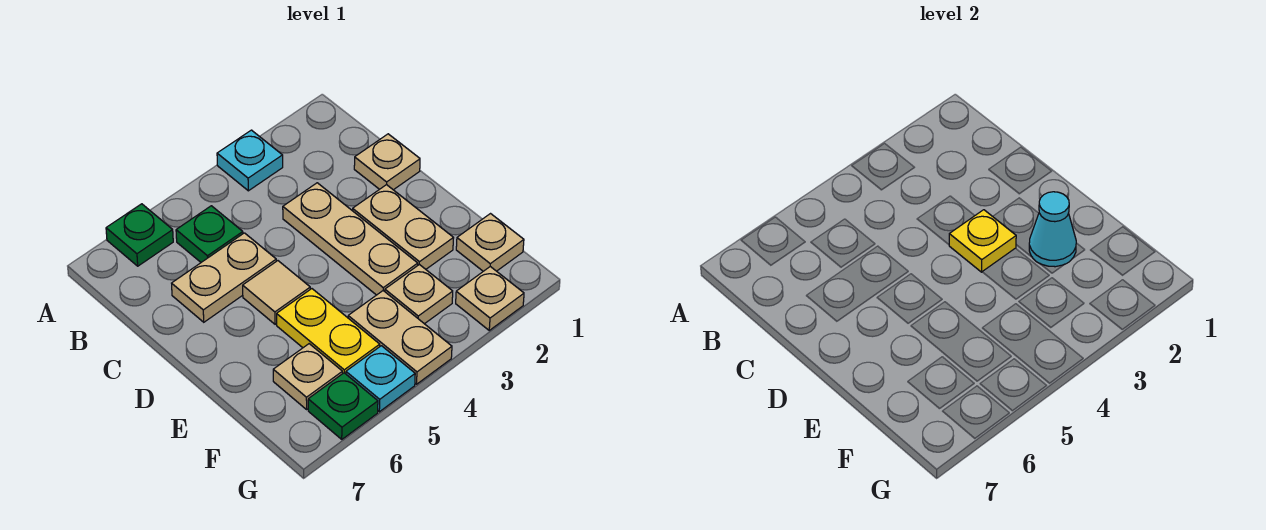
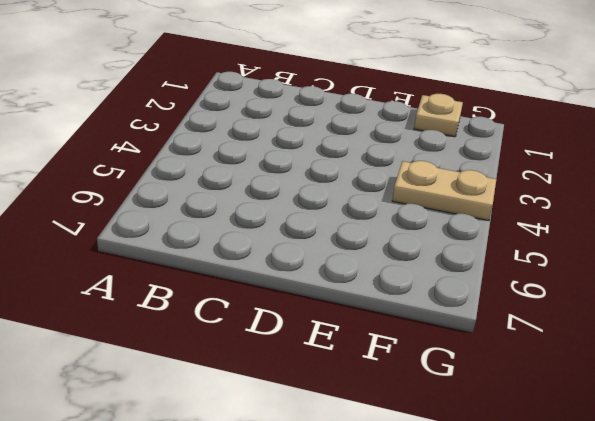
none -> cyan plate A3 level 1
none -> green plate A6 level 1
none -> green plate B5 level 1

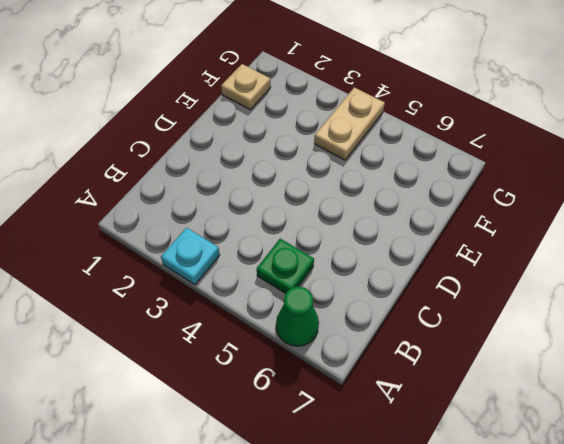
green cone A6 level 1 -> green plate A6 level 1
none -> tan plate C1 level 1
none -> tan plate C3:E3 level 1
none -> tan plate C5:C6 level 1

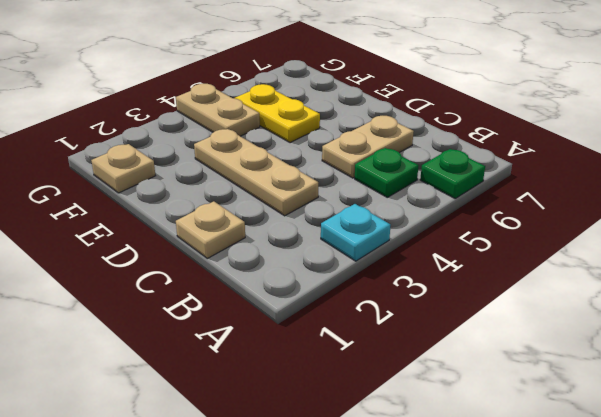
none -> tan plate D2:E2 level 1
none -> tan tile D5 level 1
none -> tan plate F3 level 1

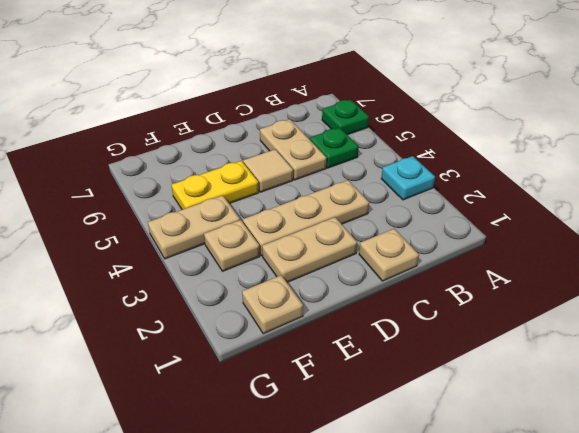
none -> tan plate F6 level 1
none -> tan plate G2 level 1
none -> cyan plate G5 level 1

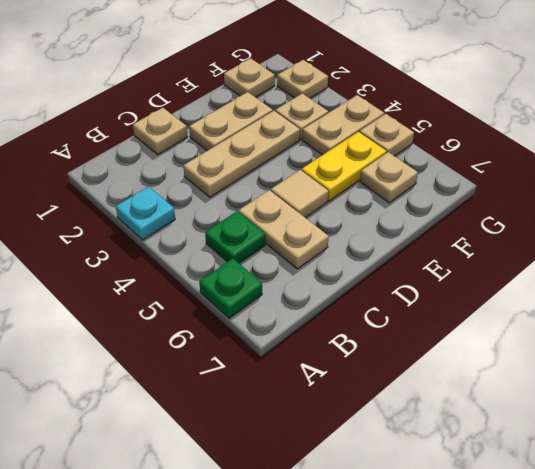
tan plate G5 level 1 -> cyan plate G5 level 1
none -> green plate G6 level 1
none -> yellow plate D3 level 2
none -> cyan cone E2 level 2

